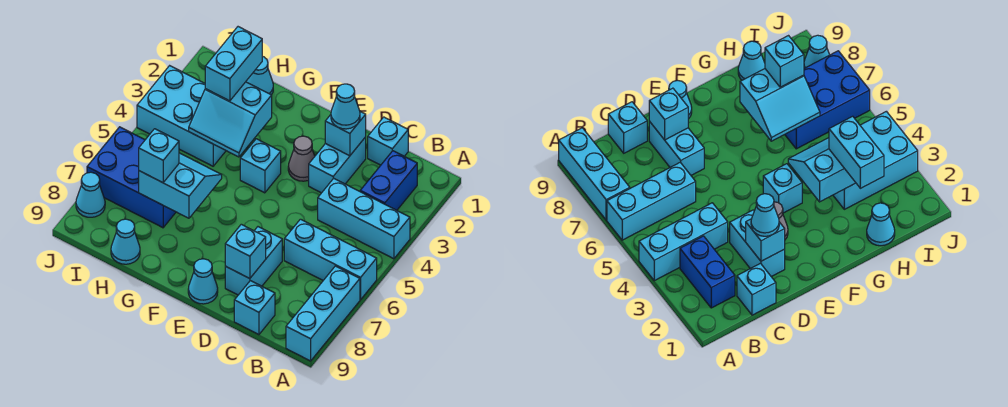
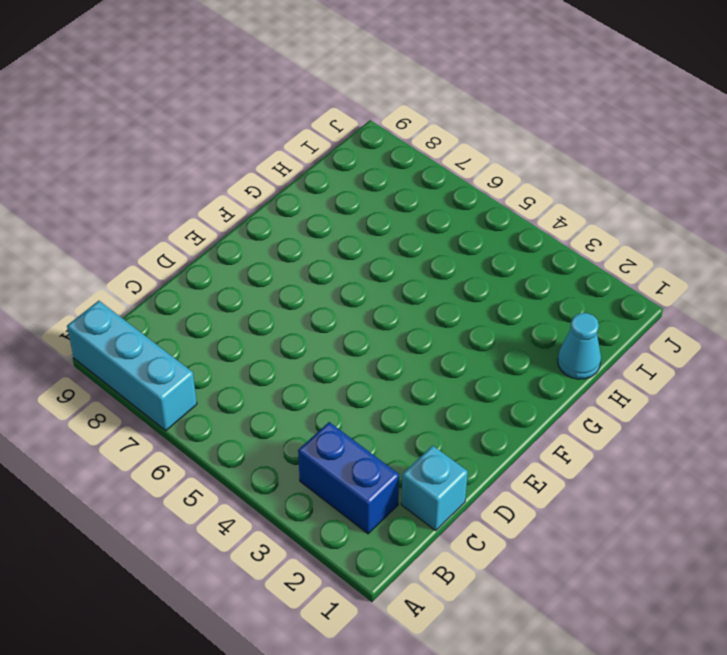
none -> cyan brick A4:C4 level 1
none -> cyan brick A6:C6 level 1
none -> cyan brick C9 level 1

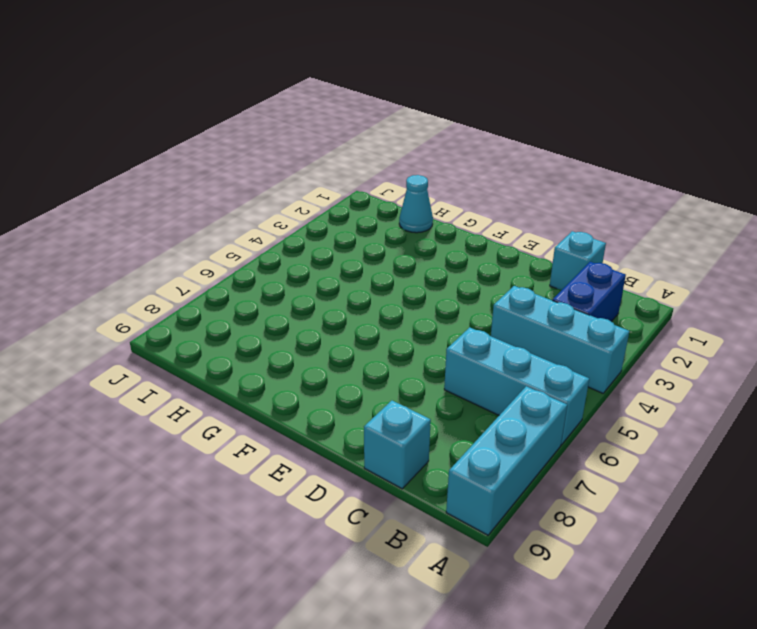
none -> cyan brick D2:D3 level 1
none -> cyan brick D7:D8 level 1
none -> grey cone E3 level 1

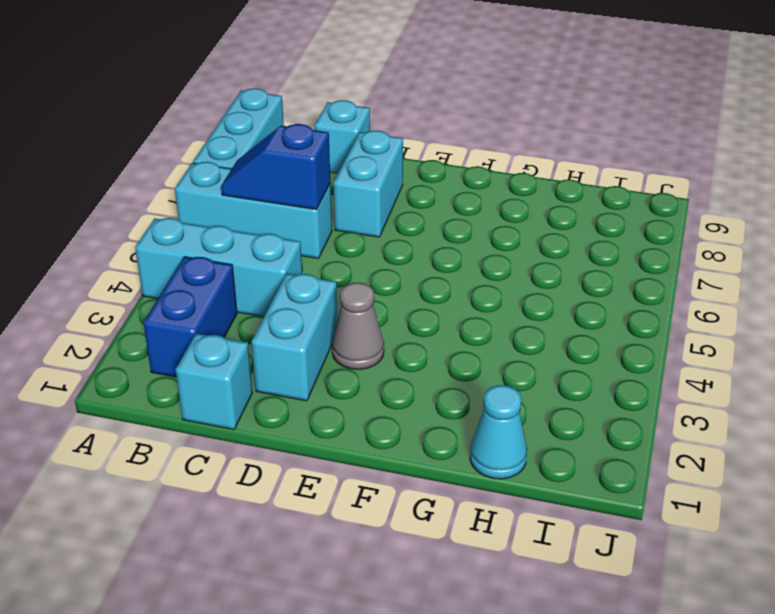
blue slope B6:C6 level 2 top C -> none
none -> cyan cone E9 level 1
none -> cyan brick F4 level 1
none -> cyan brick H3:J4 level 1

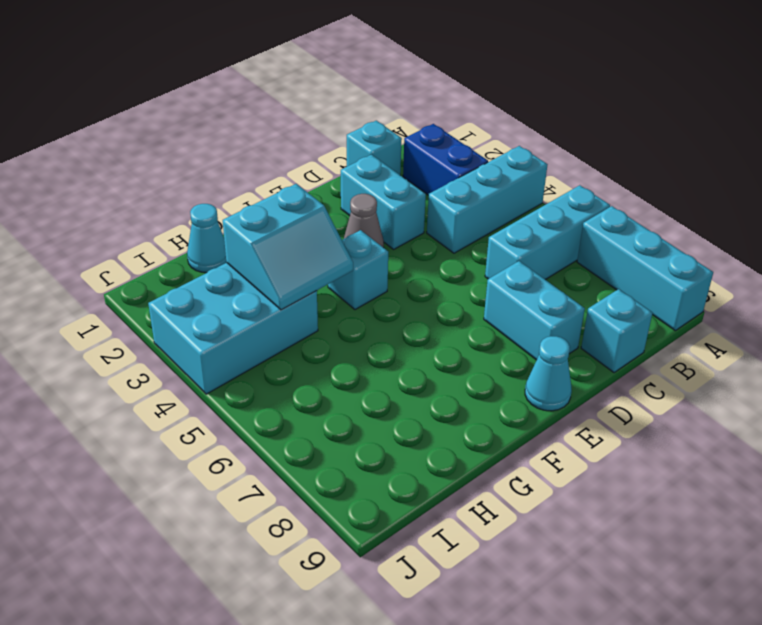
none -> blue brick H6:J7 level 1
none -> cyan cone H9 level 1
none -> cyan cone J8 level 1

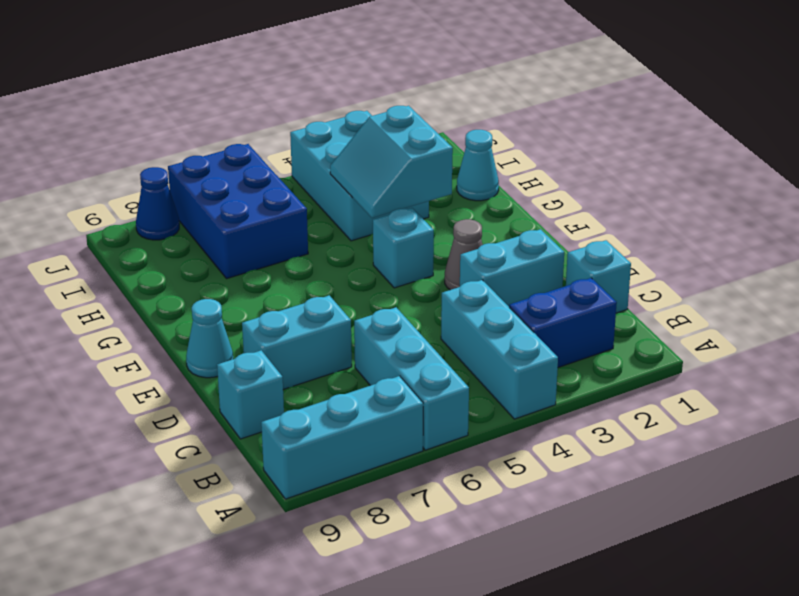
blue cone J8 level 1 -> cyan cone J8 level 1
none -> cyan cone H9 level 1
none -> cyan brick D2 level 2
none -> cyan brick D8 level 2

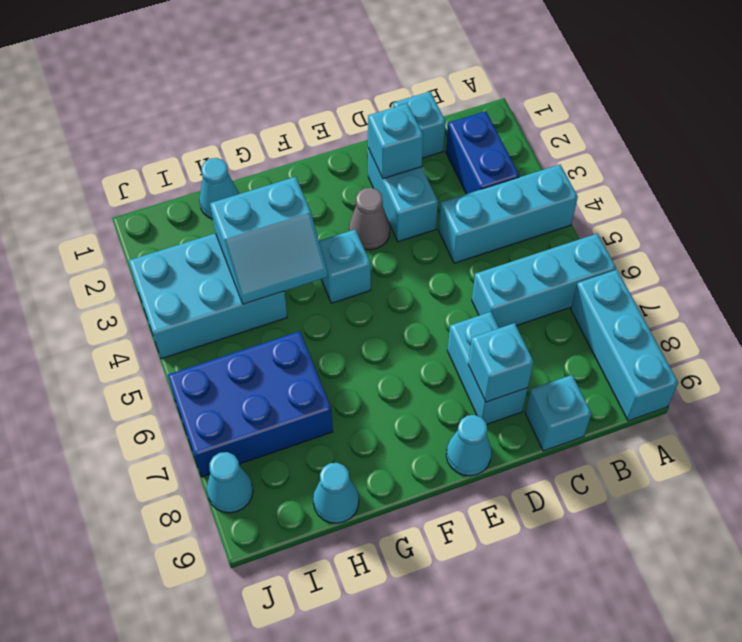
none -> cyan slope G6:H7 level 2 top 7
none -> cyan cone D2 level 3
none -> cyan brick H2:H3 level 3

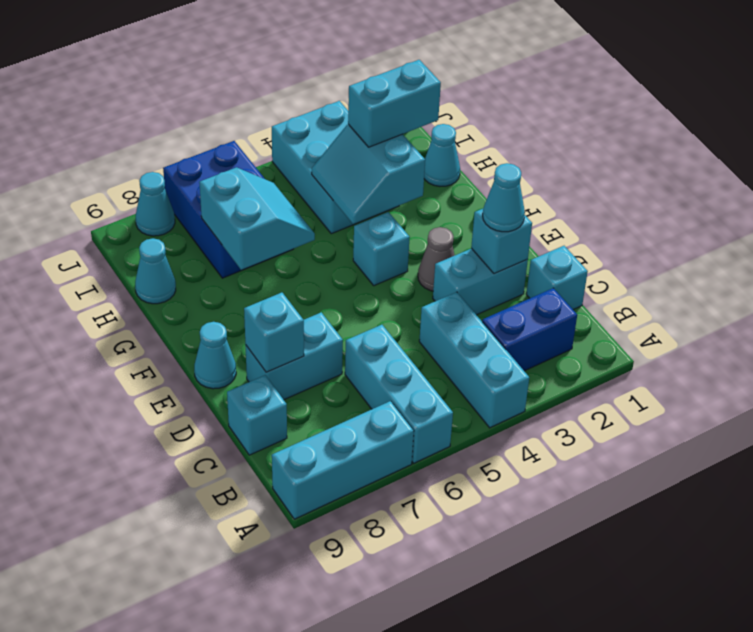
none -> cyan brick H7 level 3

